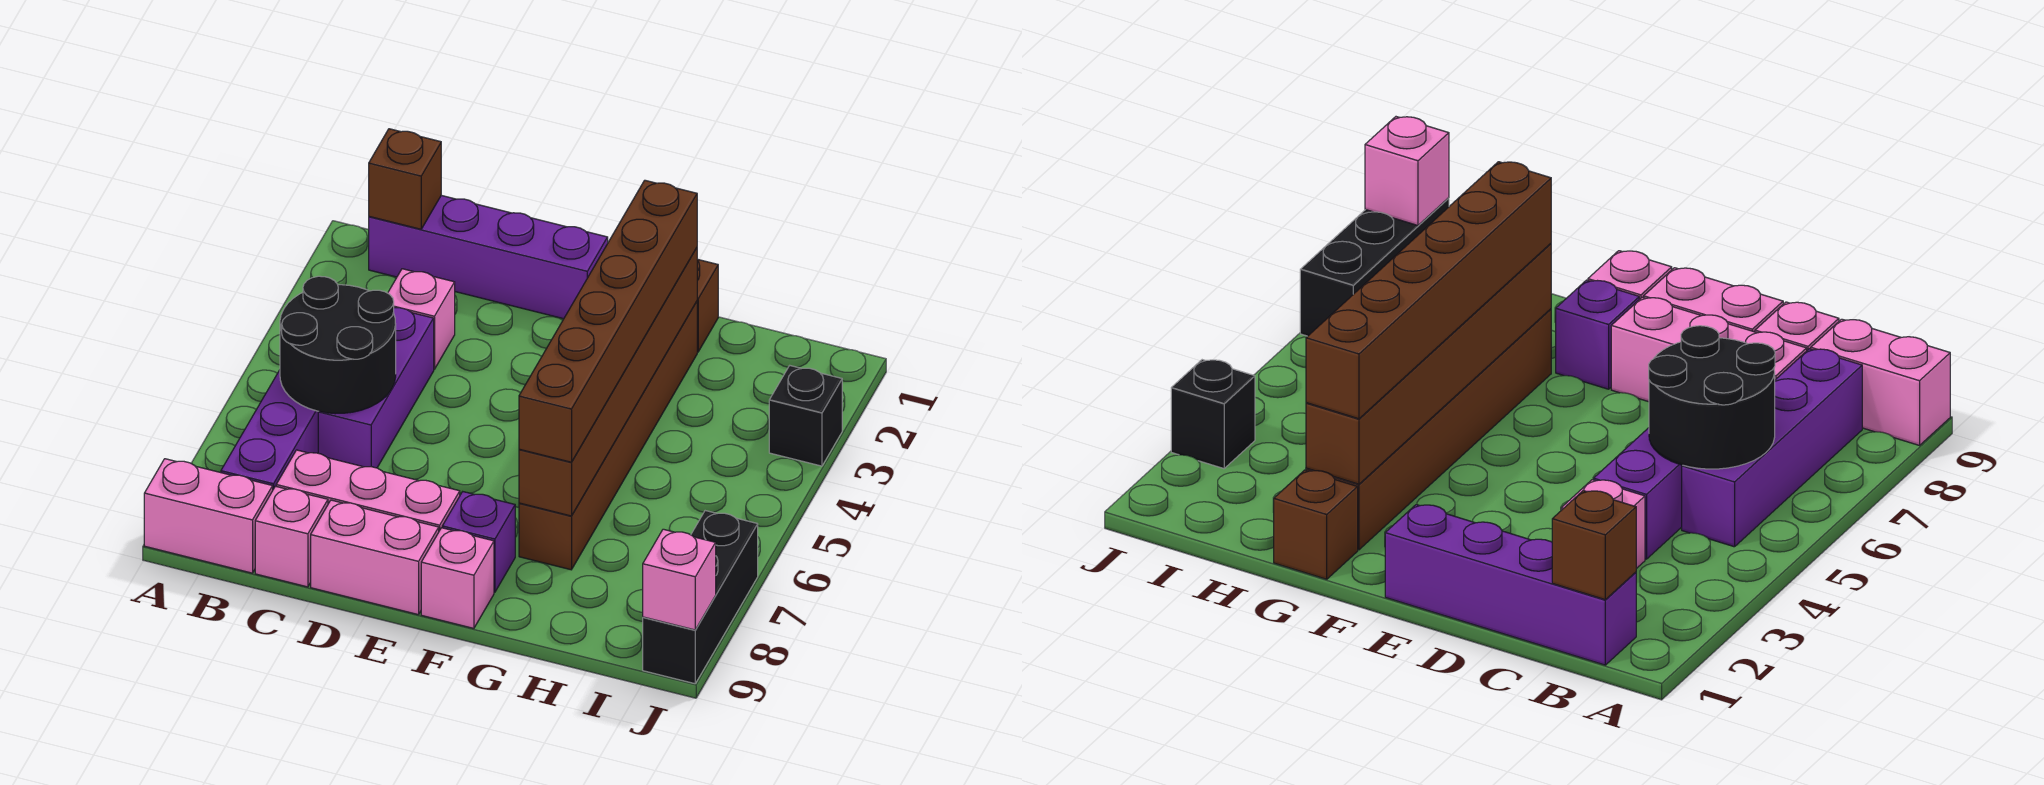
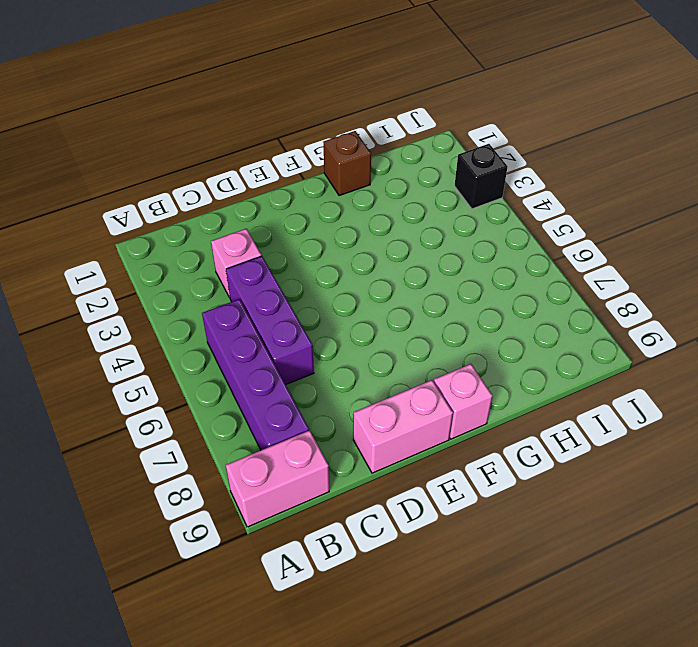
none -> purple brick B1:E1 level 1
none -> pink brick C8:E8 level 1
none -> pink brick C9 level 1

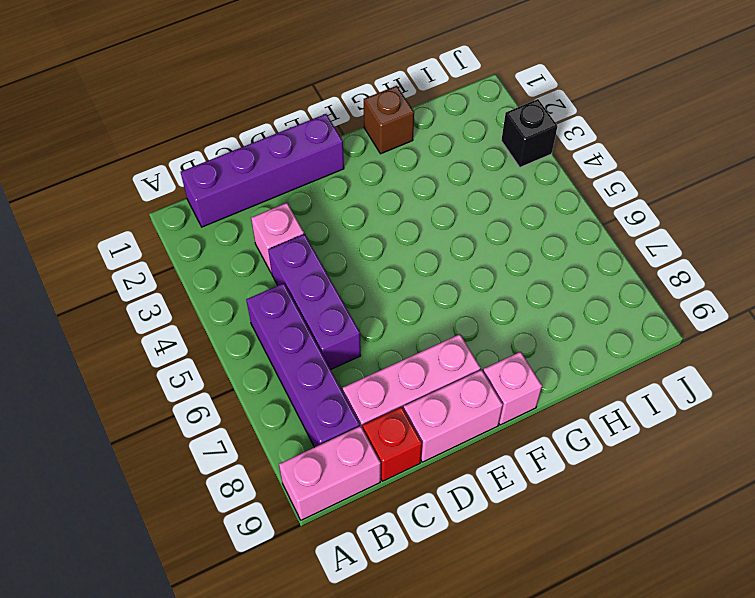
red brick C9 level 1 -> pink brick C9 level 1
none -> purple brick F8 level 1
none -> brown brick G2:G7 level 1
none -> black brick J7:J9 level 1

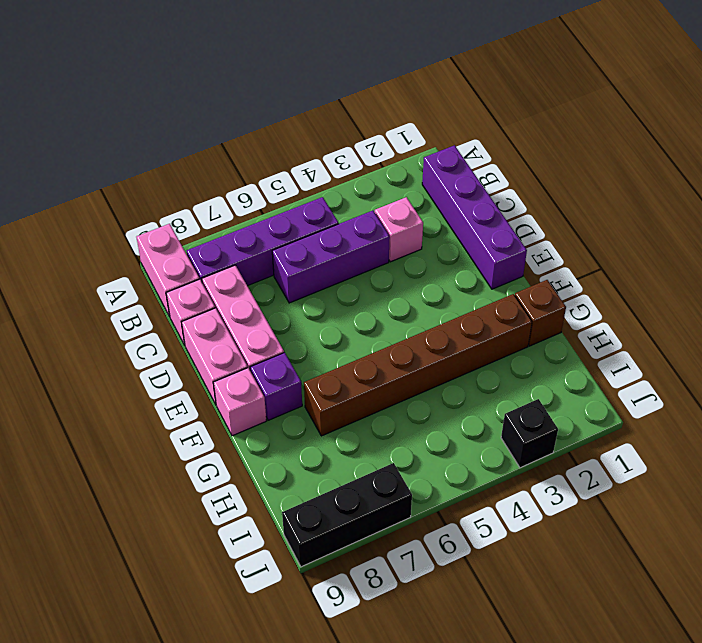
none -> brown brick B1 level 2
none -> black round brick B5:C6 level 2
none -> brown brick G2:G7 level 2

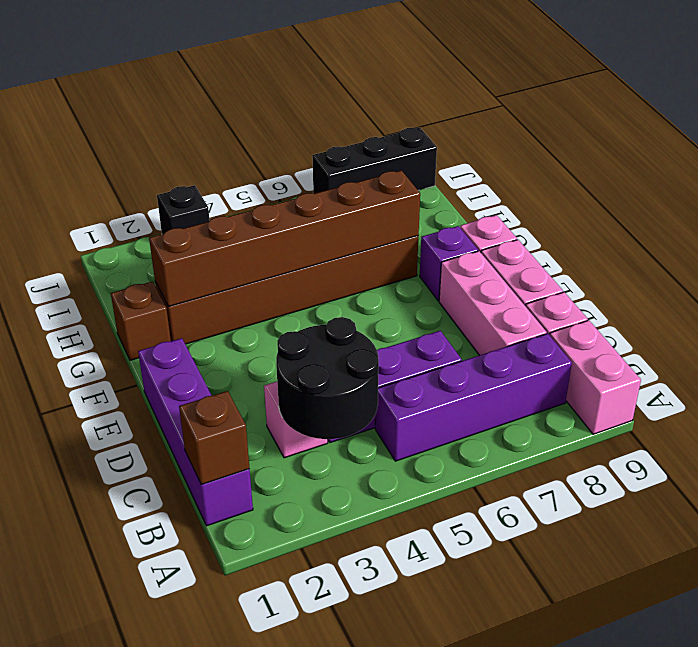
black round brick B3:C4 level 2 -> black round brick B5:C6 level 2
none -> pink brick J9 level 2
none -> brown brick G2:G7 level 3

